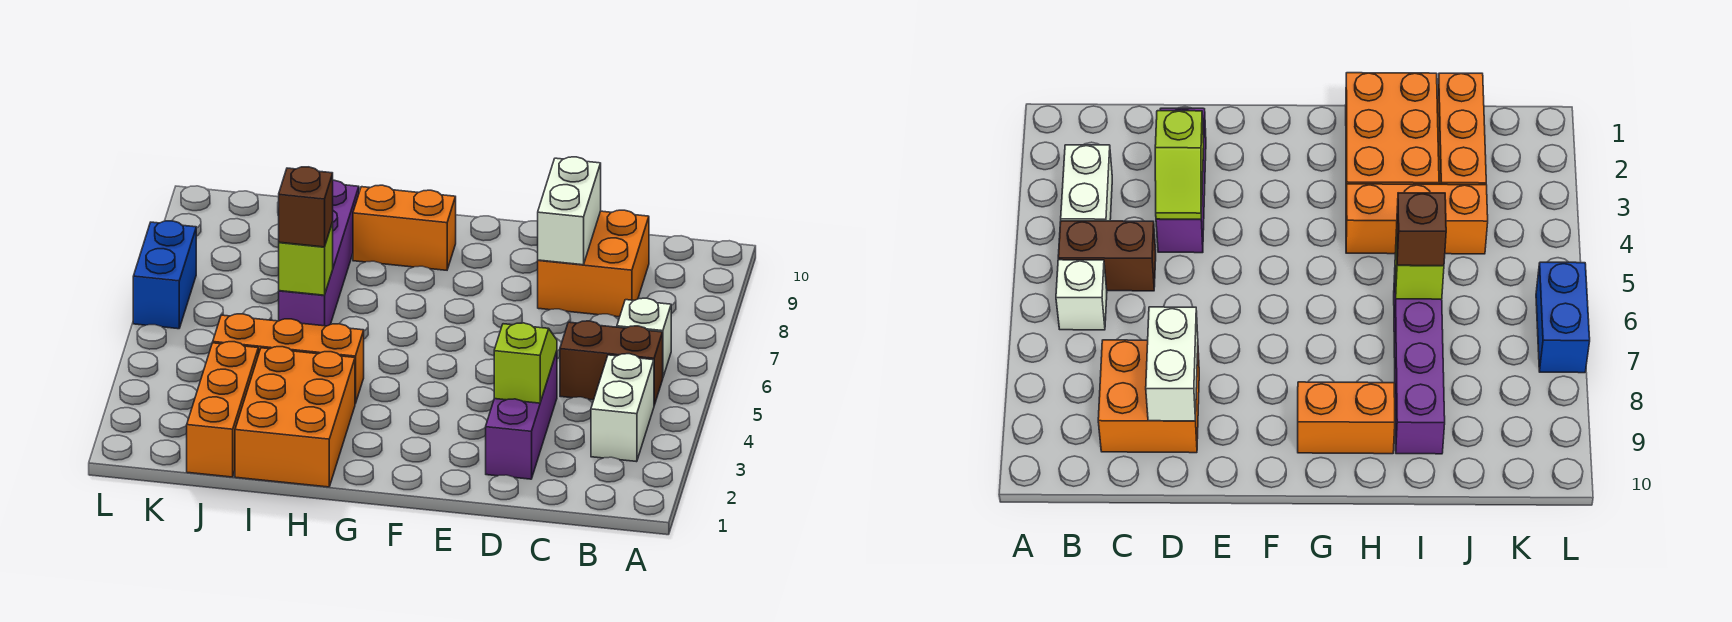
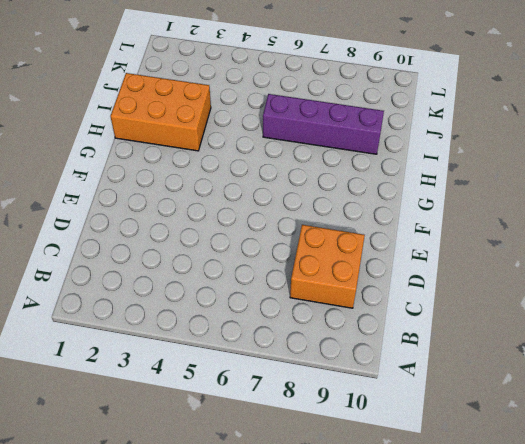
none -> white brick B3:B4 level 1
none -> brown brick B5:C5 level 1
none -> white brick B6 level 1

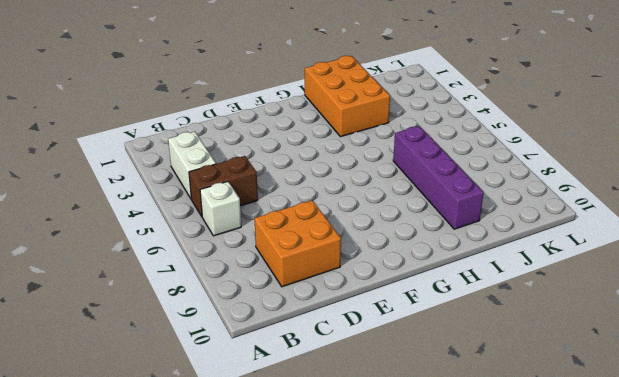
none -> purple brick D2:D4 level 1
none -> orange brick G9:H9 level 1
none -> orange brick H4:J4 level 1

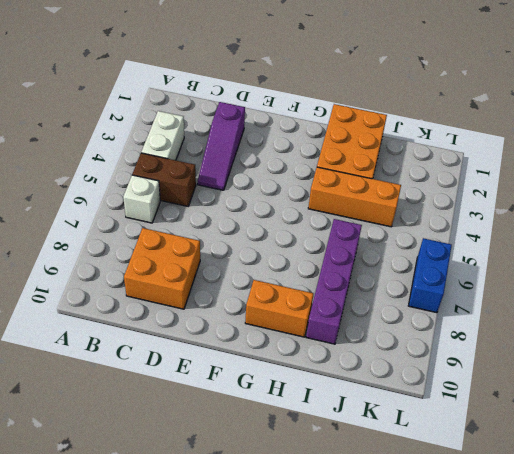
purple slope D2:D4 level 1 top 2 -> purple brick D2:D4 level 1
none -> orange brick J1:J3 level 1
none -> lime slope D3:D4 level 2 top 3
none -> white brick D8:D9 level 2

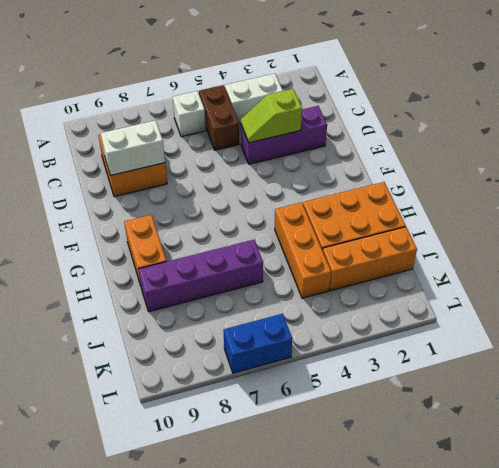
none -> lime brick I6 level 2
none -> brown brick I6 level 3

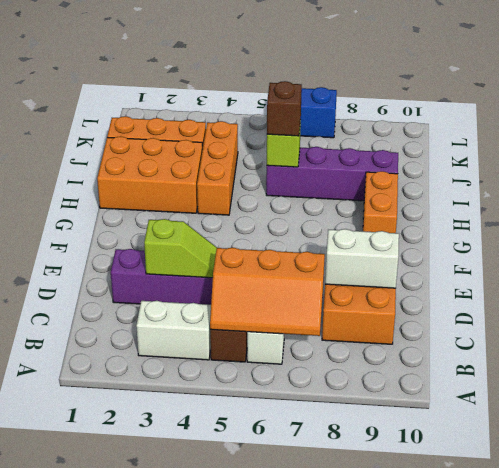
orange slope B5:C7 level 2 top C -> none

